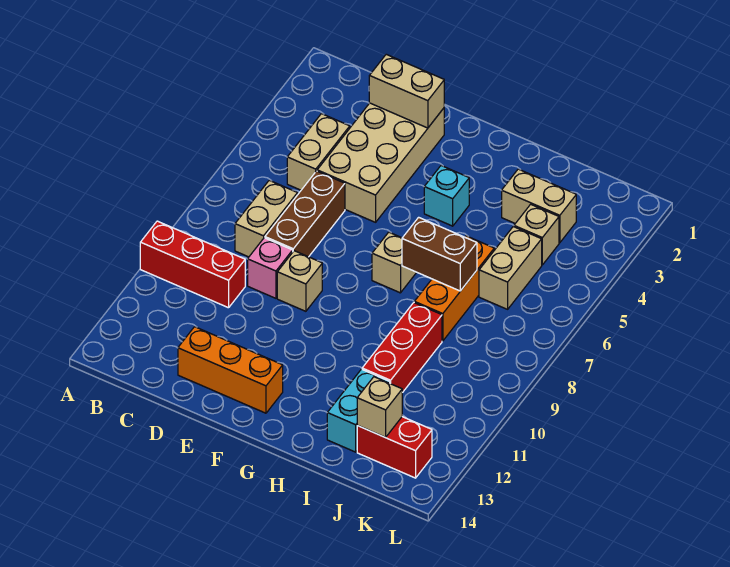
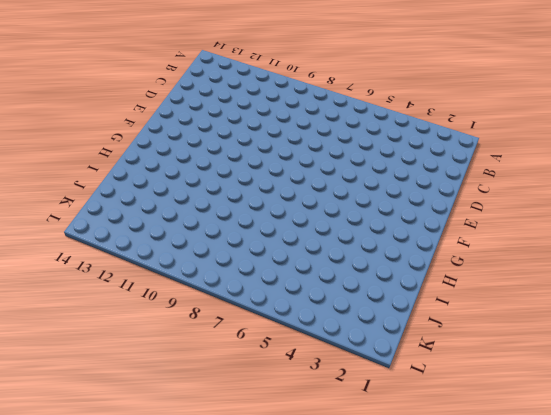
none -> red brick A10:C10 level 1
none -> tan brick C4:C5 level 1
none -> tan brick C7:C8 level 1

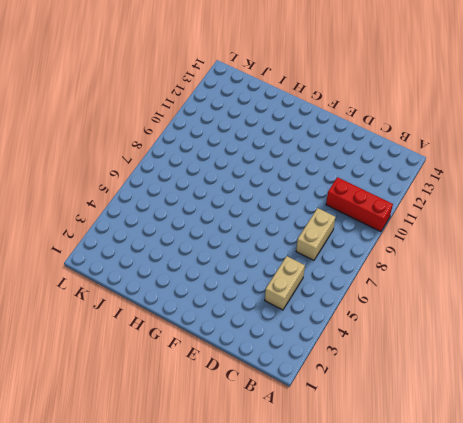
none -> tan brick D2:E5 level 1
none -> brown brick D6:D8 level 1
none -> pink brick D9 level 1

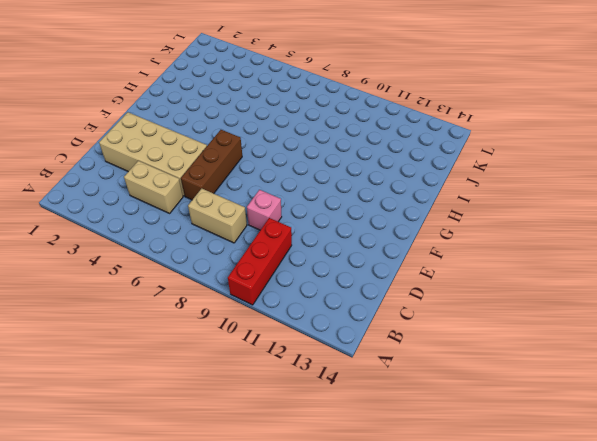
brown brick D6:F6 level 1 -> brown brick D6:D8 level 1
none -> orange brick D13:F13 level 1
none -> tan brick E9 level 1
none -> cyan brick G4 level 1

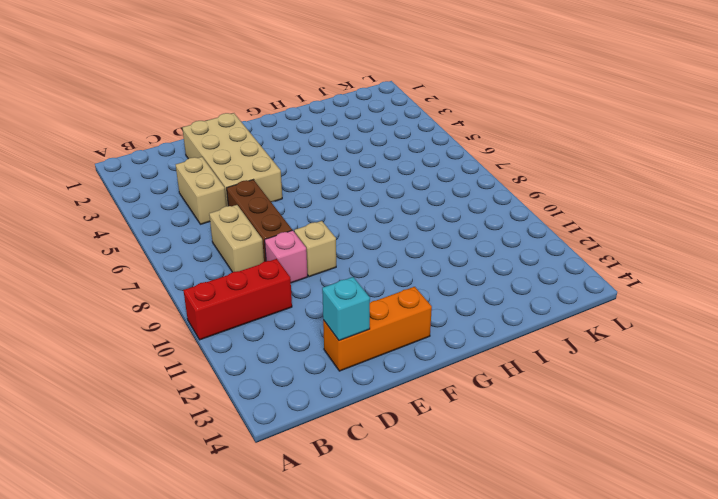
cyan brick D13 level 2 -> cyan brick G4 level 1
none -> tan brick G7 level 1
none -> tan brick I3:J3 level 1
none -> orange brick I6:I8 level 1

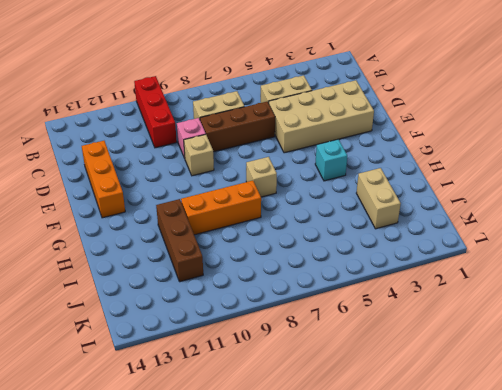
orange brick H8:H10 level 1 -> orange brick I6:I8 level 1
brown brick H11:J11 level 1 -> red brick I9:I11 level 1
none -> cyan brick I12:I13 level 1
none -> tan brick J4 level 1
none -> tan brick J5:J6 level 1

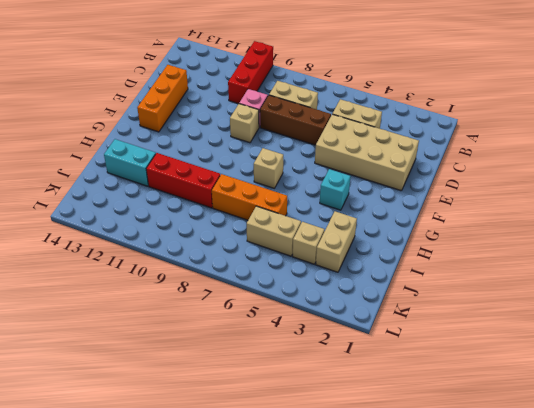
none -> red brick J13:K13 level 1
none -> tan brick D2:E2 level 2
none -> brown brick H7:I7 level 2

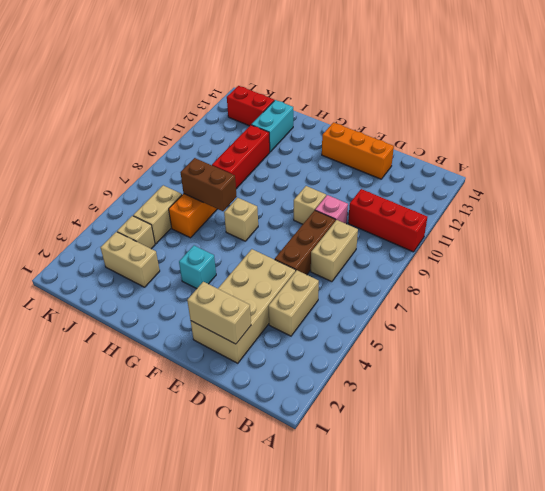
none -> tan brick J13 level 2

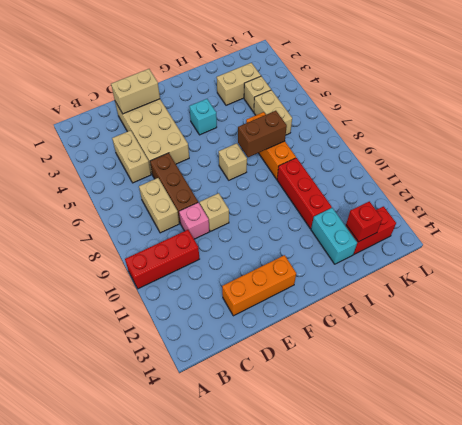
red brick J13 level 2 -> tan brick J13 level 2

